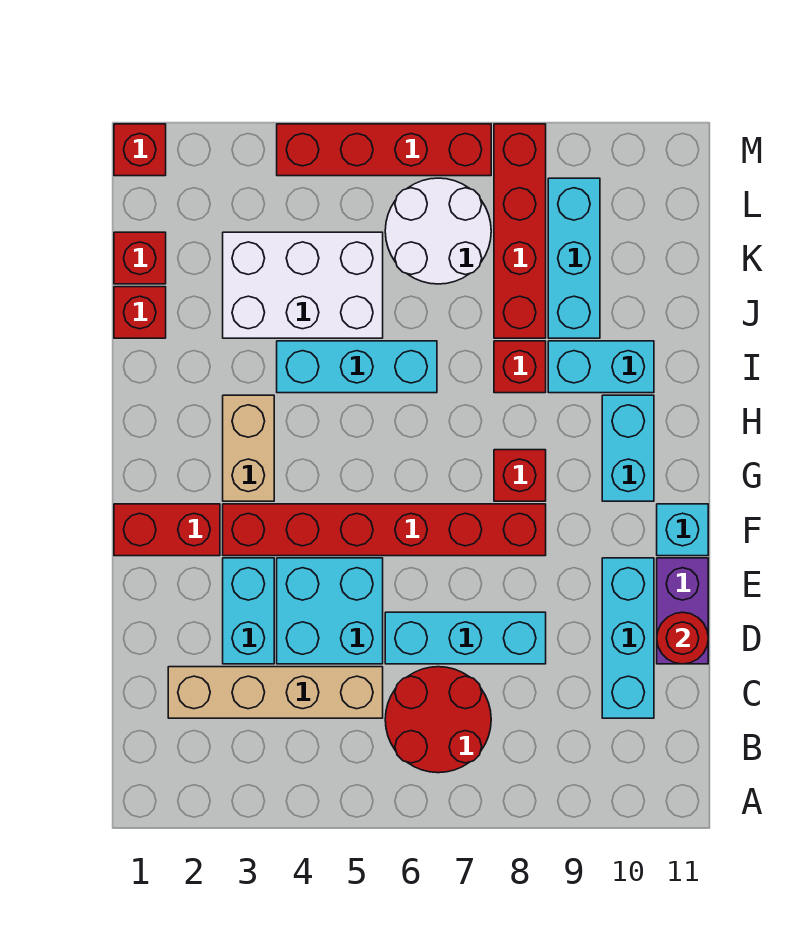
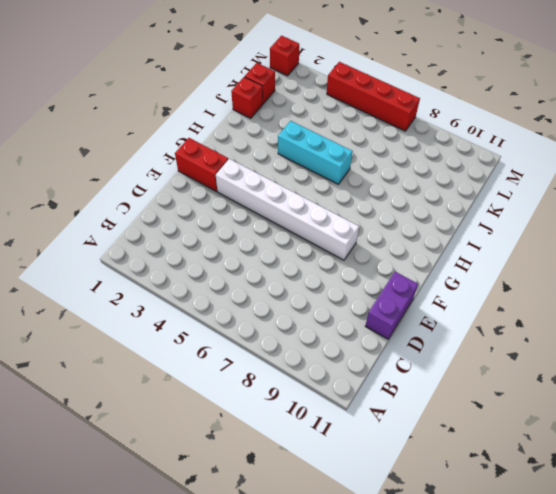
white brick F3:F8 level 1 -> red brick F3:F8 level 1
none -> red round brick B6:C7 level 1
none -> tan brick C2:C5 level 1
none -> cyan brick C10:E10 level 1

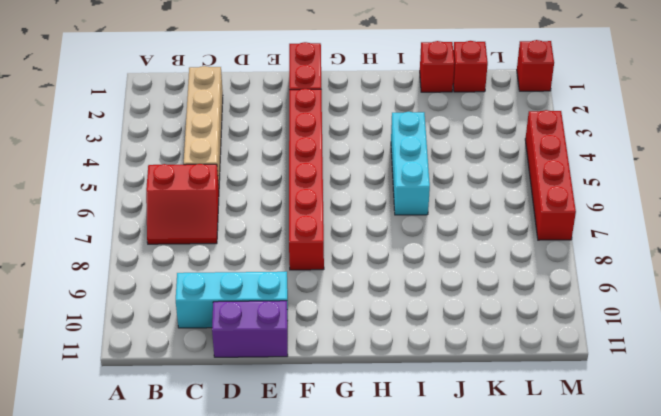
red slope B6:C7 level 1 top 6 -> red round brick B6:C7 level 1
none -> cyan brick D3:E3 level 1
none -> cyan brick D4:E5 level 1
none -> cyan brick D6:D8 level 1

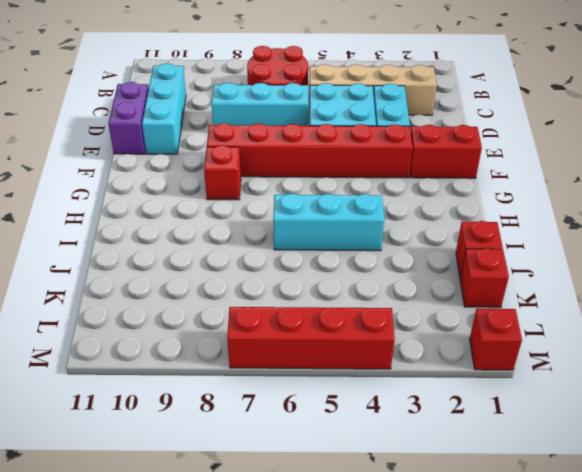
none -> cyan brick F11 level 1
none -> tan brick G3:H3 level 1
none -> cyan brick G10:H10 level 1

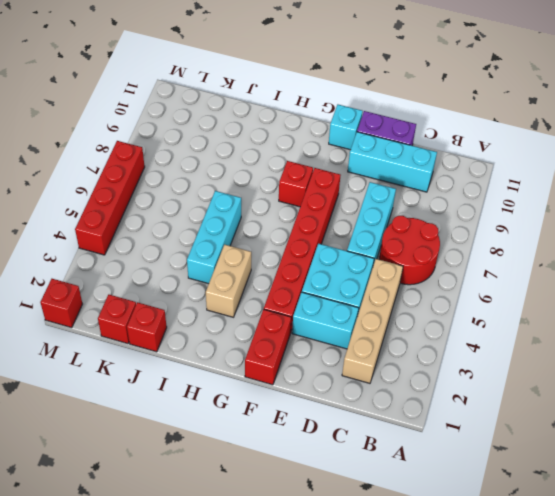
tan brick H3:H4 level 1 -> tan brick G3:H3 level 1
none -> cyan brick G10:H10 level 1
none -> red brick I8 level 1
none -> cyan brick I9:I10 level 1

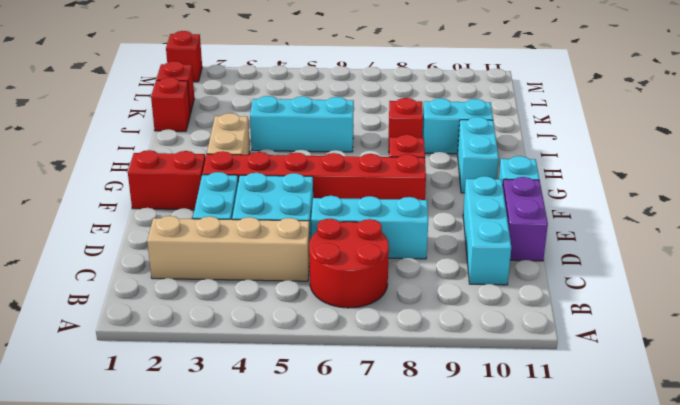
none -> white brick J3:K5 level 1
none -> red brick J8:M8 level 1
none -> cyan brick J9:L9 level 1

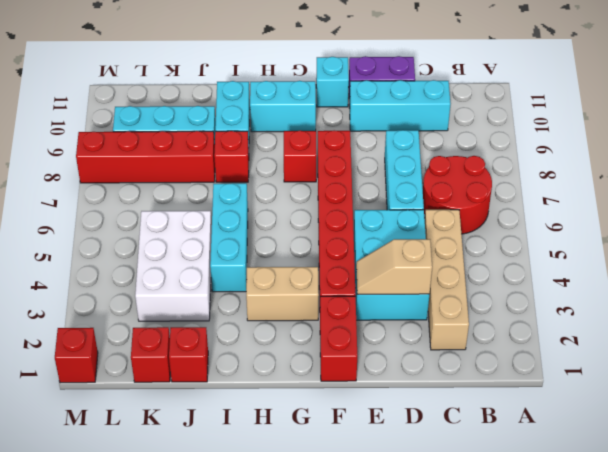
tan slope D3:E3 level 2 top D -> none
none -> white round brick K6:L7 level 1
none -> red brick M4:M7 level 1
none -> red round brick D11 level 2

